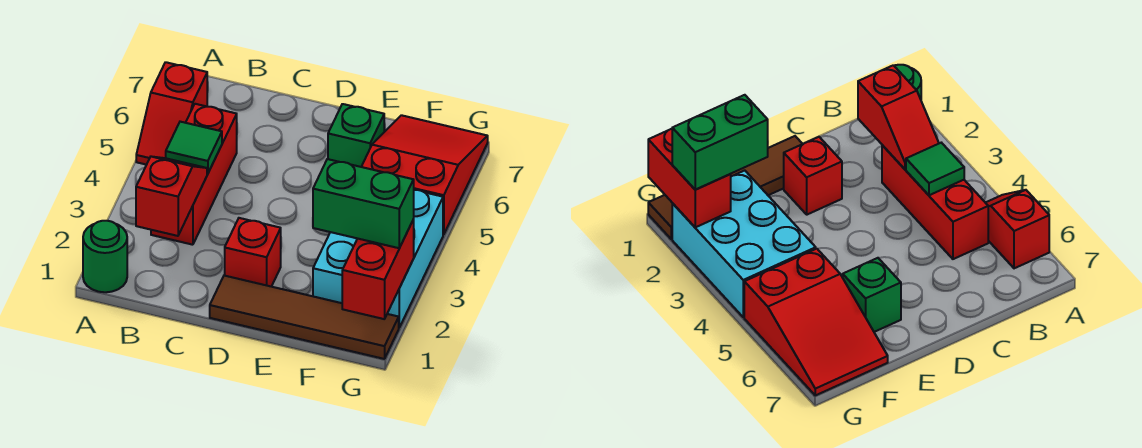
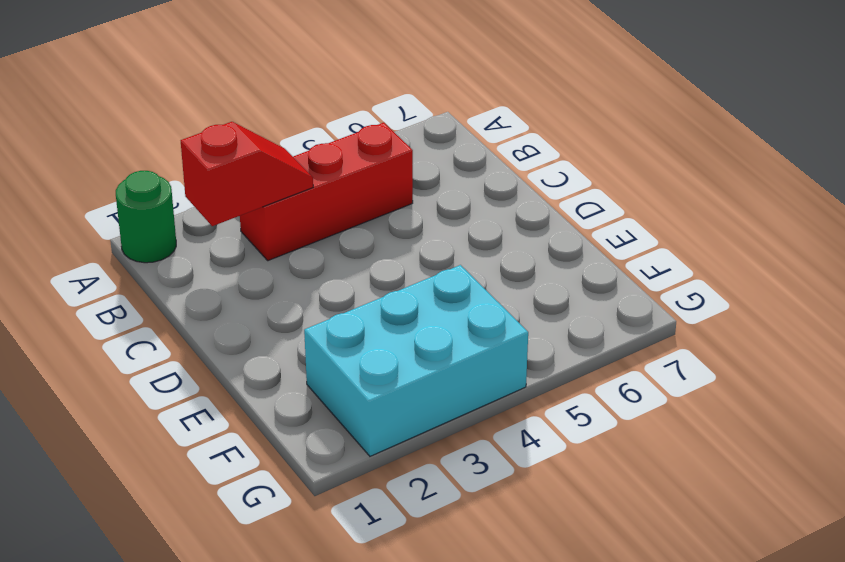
none -> red slope A5:A6 level 1 top 6
none -> brown tile D1:G1 level 1
none -> red brick D2 level 1

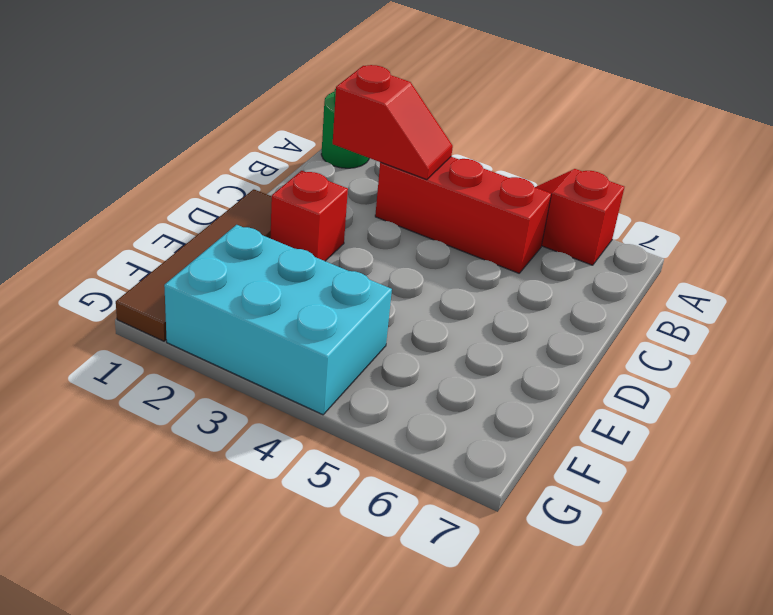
none -> green brick E6 level 1
none -> red slope F5:G7 level 1 top 5
none -> green tile B4 level 2

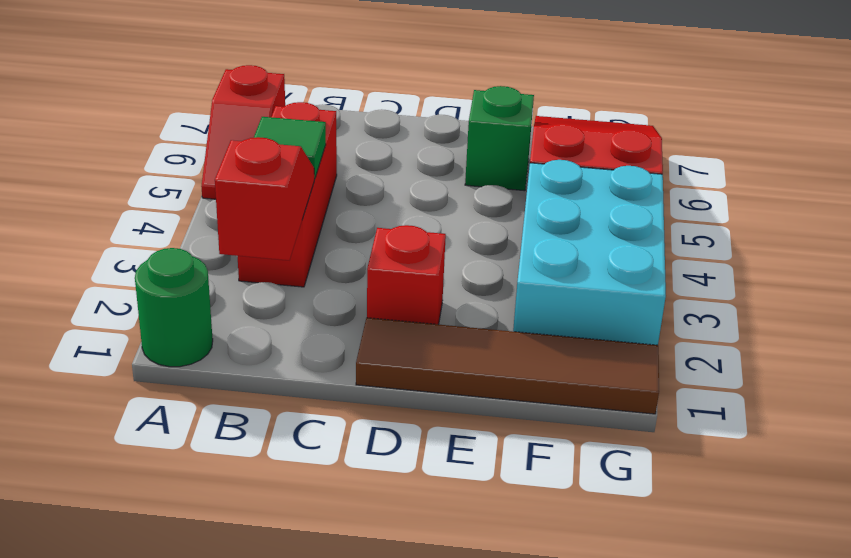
none -> red brick G1:G2 level 2
none -> green brick F2:G2 level 3

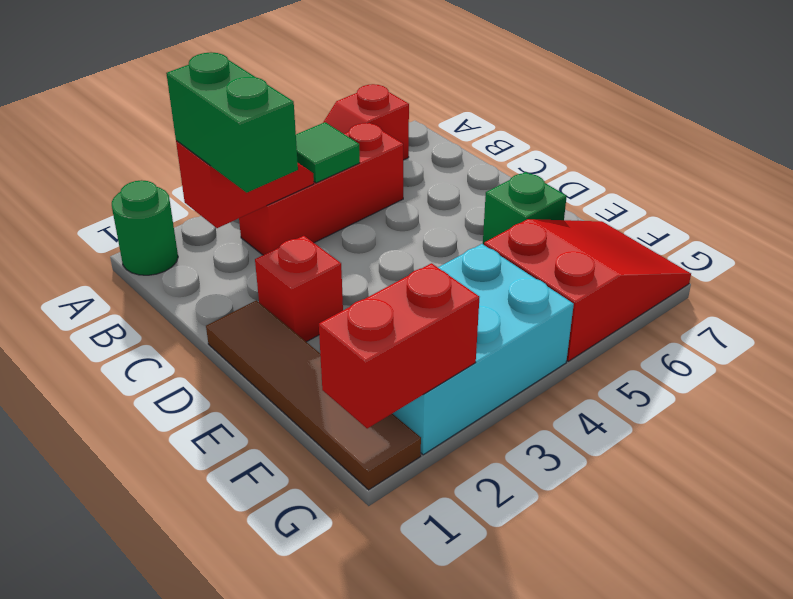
green brick B2:C2 level 3 -> green brick F2:G2 level 3

